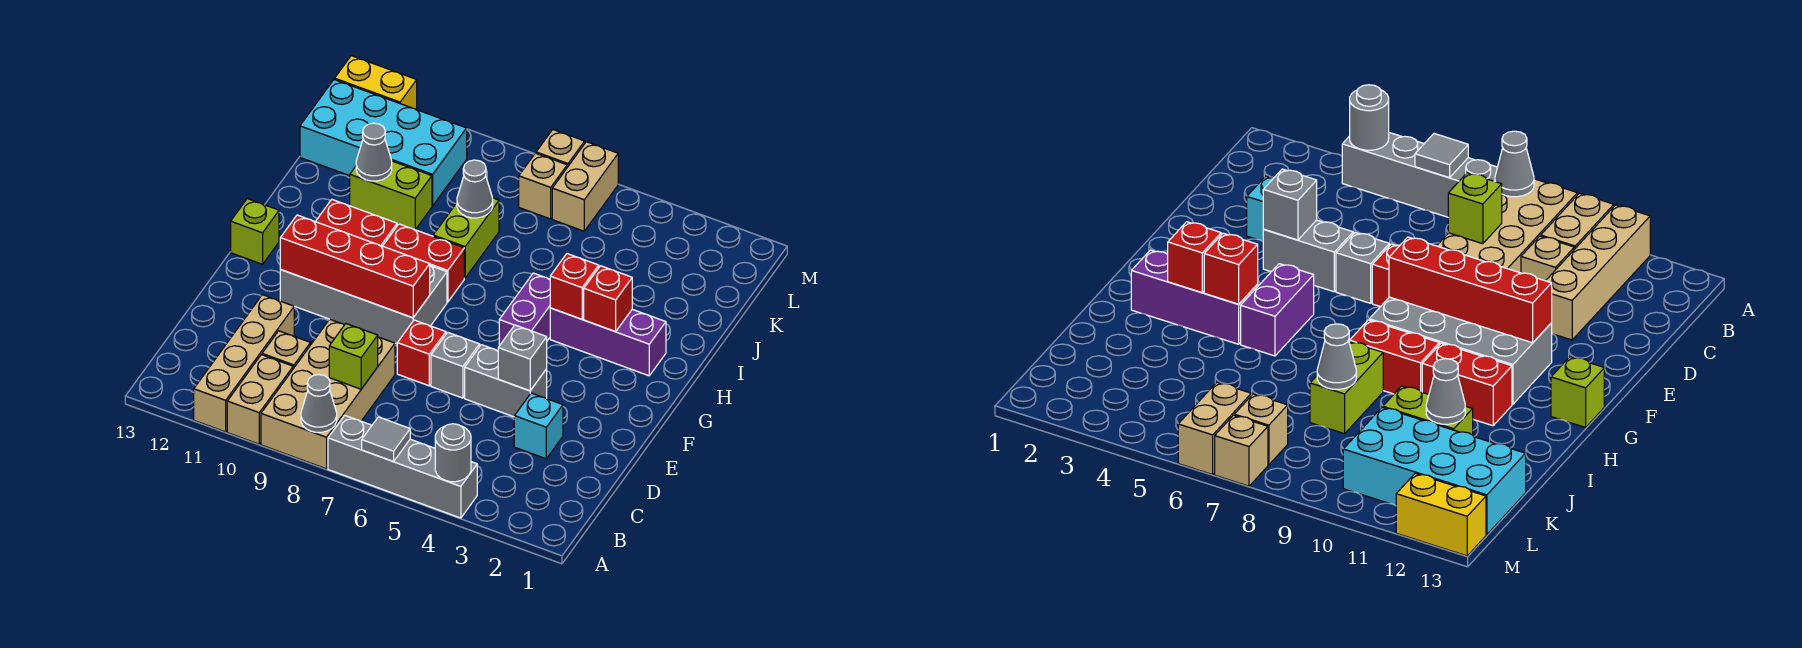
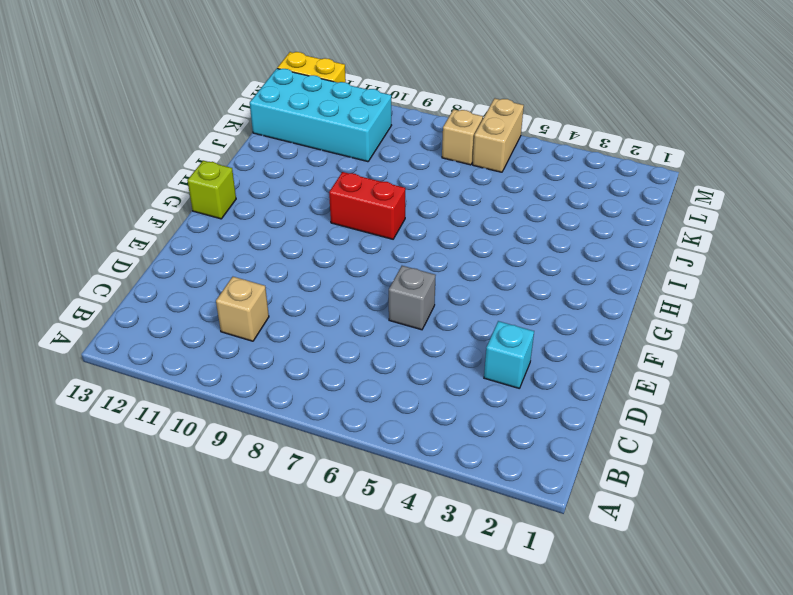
none -> grey brick A4:A7 level 1
none -> tan brick A8:D9 level 1
none -> tan brick A10:B10 level 1
none -> tan brick A11:D11 level 1

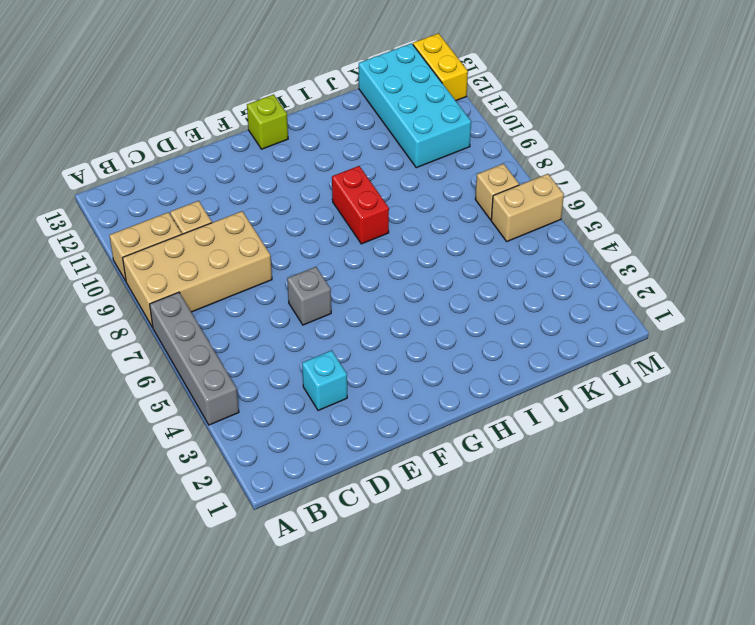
none -> tan brick A11:D11 level 1
none -> grey brick E4:E5 level 1
none -> red brick E7 level 1
none -> grey brick F8:G11 level 1

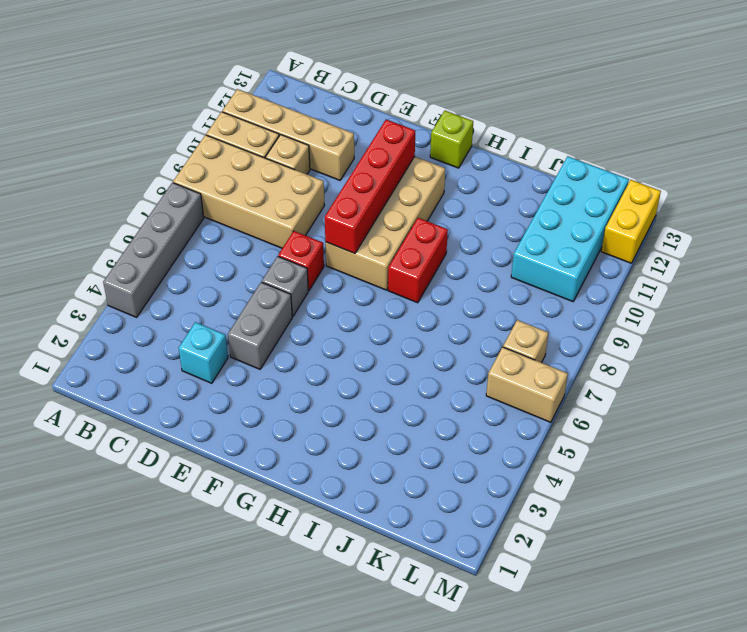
tan brick F8:G11 level 1 -> grey brick F8:G11 level 1
none -> purple brick G5:H5 level 1
none -> purple brick H2:H4 level 1
none -> red brick H10:H11 level 1
none -> lime brick I8:J8 level 1

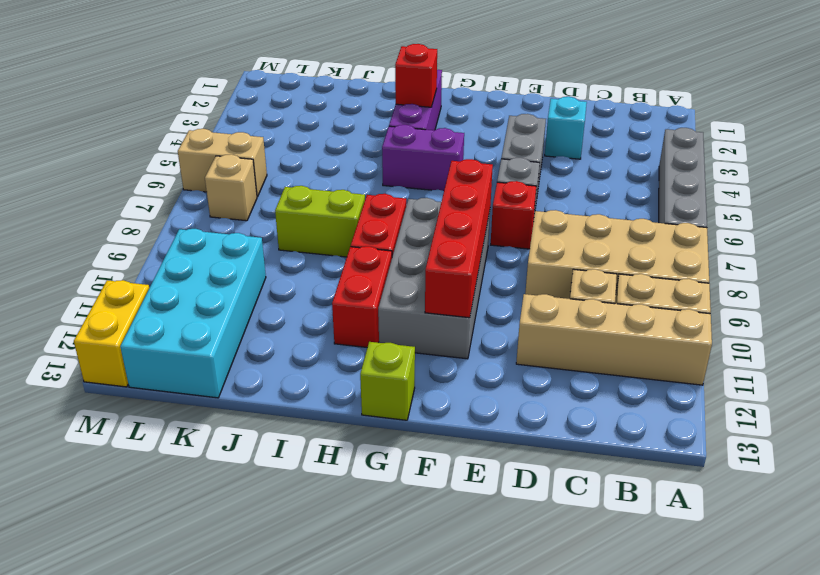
none -> lime brick J10:J11 level 1
none -> tan brick M7 level 1
none -> grey round brick A4 level 2
none -> grey tile A6 level 2

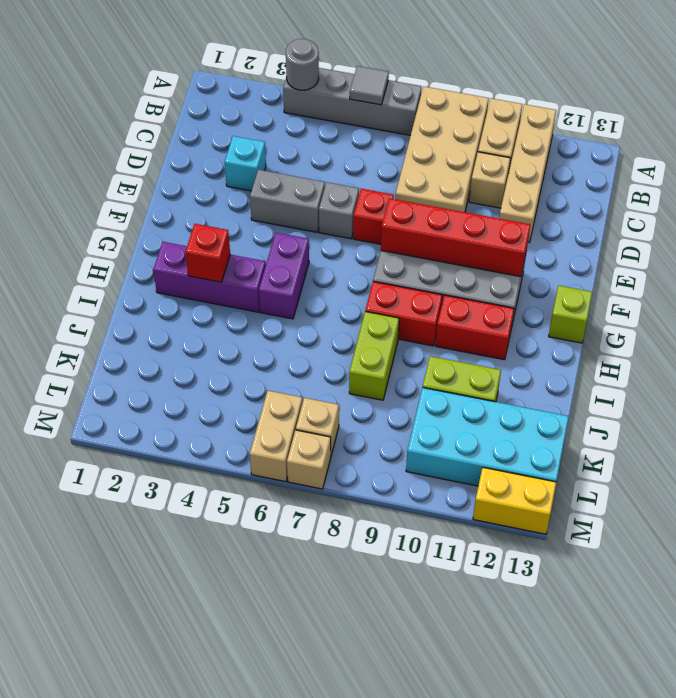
none -> grey cone A8 level 2
none -> lime brick C8 level 2
none -> grey brick E4 level 2
none -> red brick H4 level 2

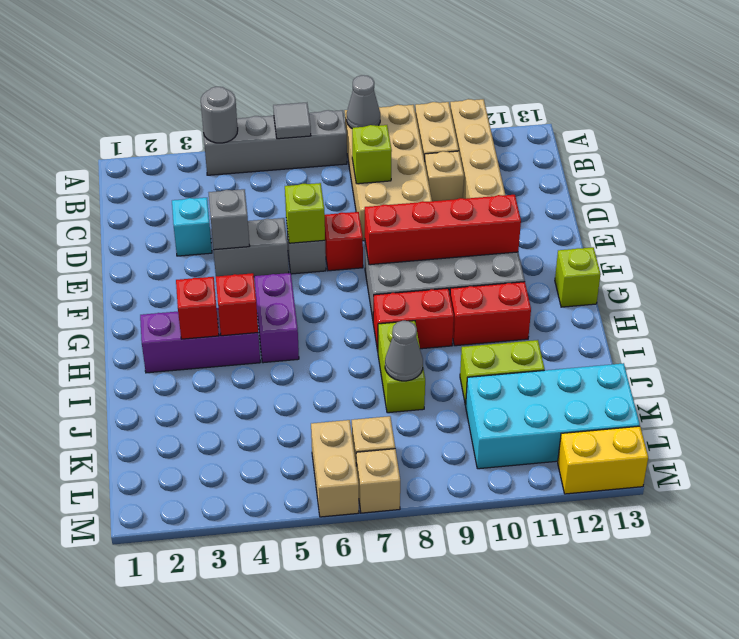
lime brick E6 level 2 -> none
none -> grey cone J11 level 2

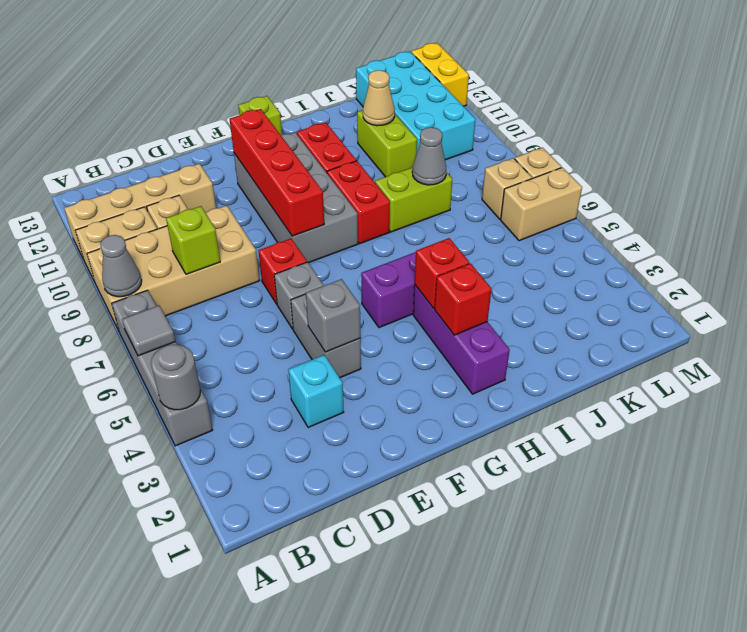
tan cone J11 level 2 -> grey cone J11 level 2

